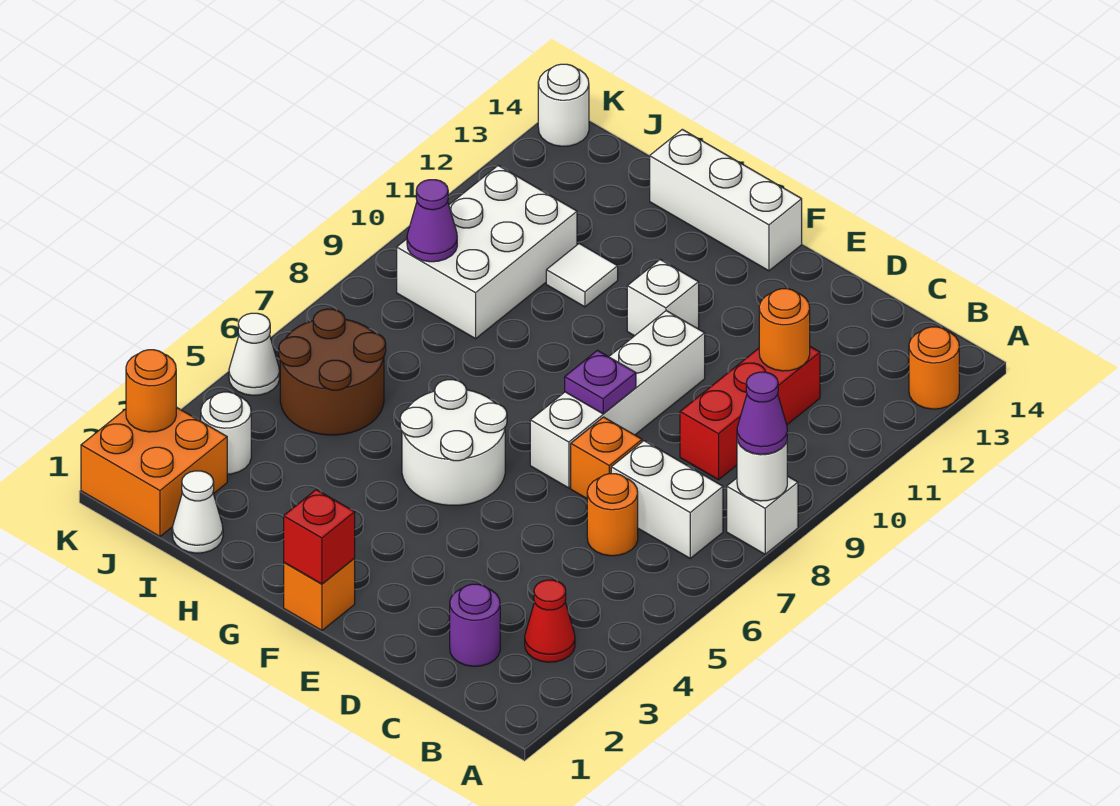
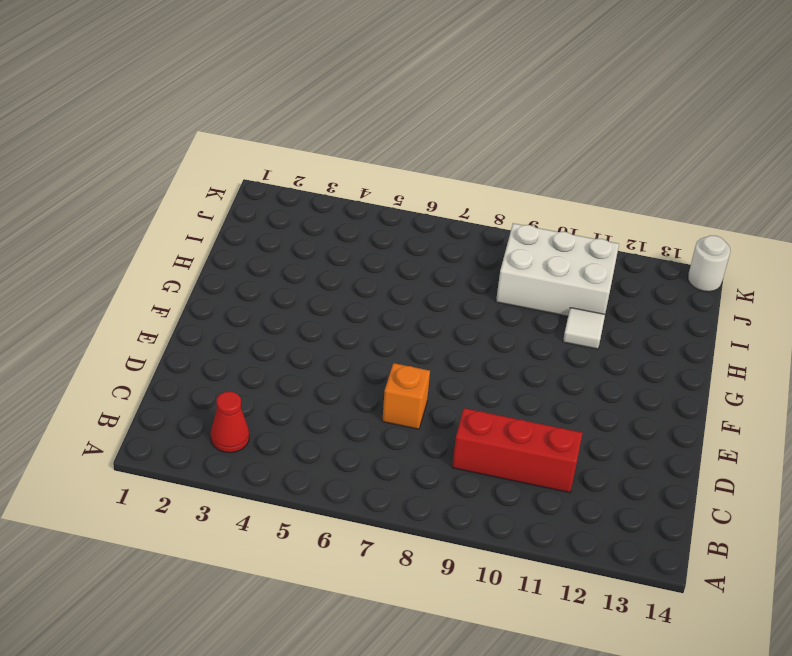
none -> white brick A8 level 1
none -> orange round brick A13 level 1
none -> white brick B7:C7 level 1

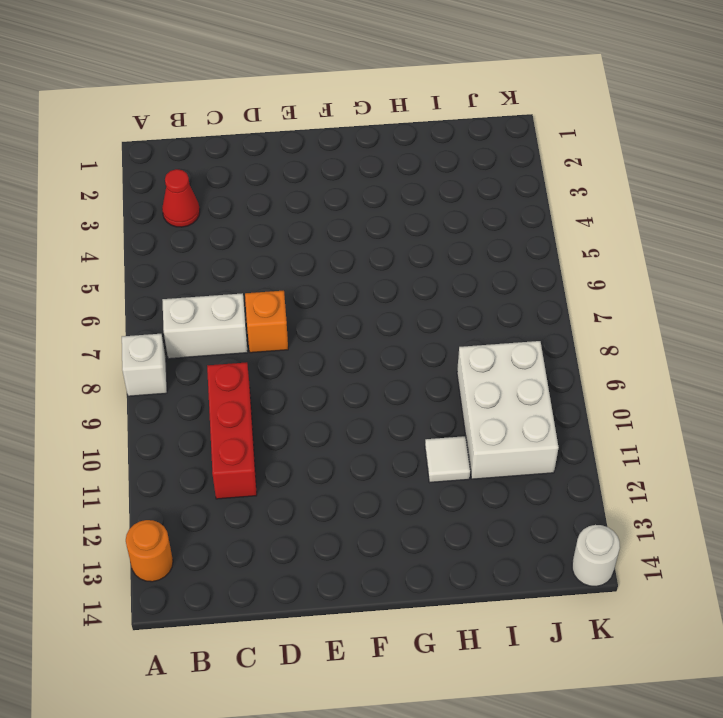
none -> purple round brick C2 level 1
none -> orange round brick C6 level 1
none -> white brick E7:E10 level 1

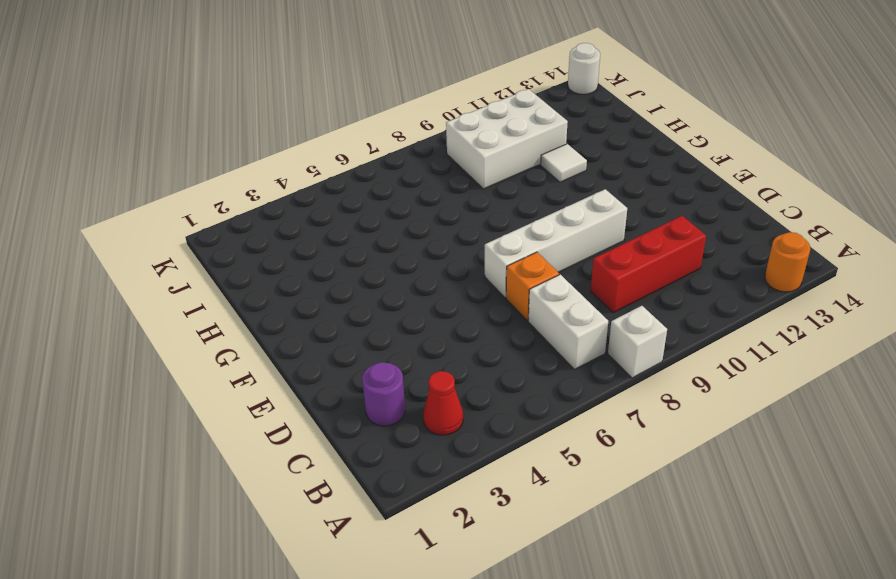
none -> orange round brick C6 level 1
none -> orange brick F1 level 1
none -> white round brick F5:G6 level 1

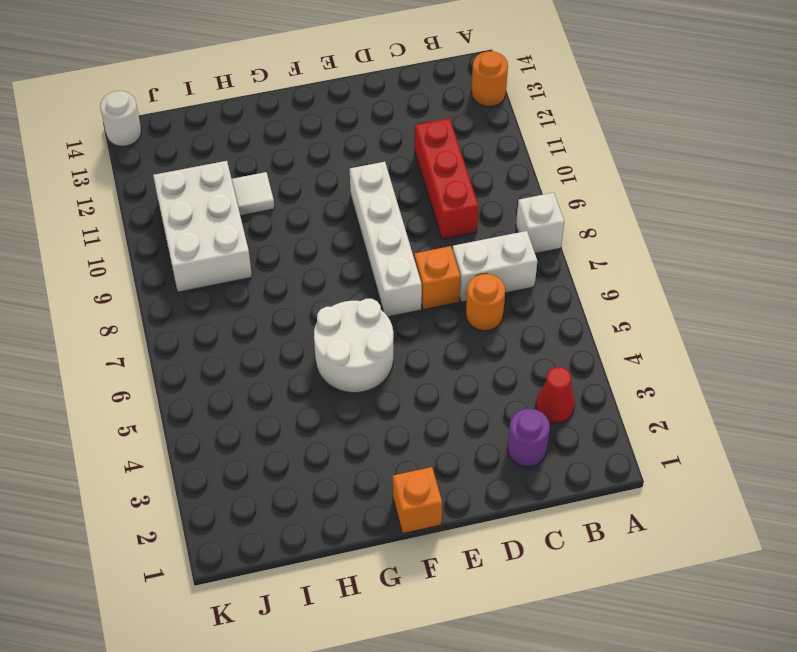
none -> white brick F11 level 1
none -> white brick F14:H14 level 1
none -> white cone I1 level 1

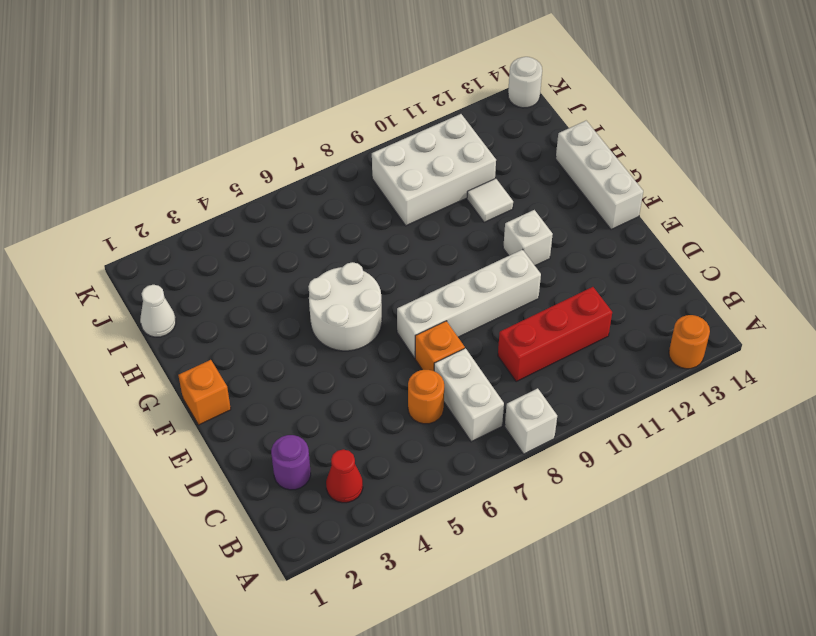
none -> brown round brick I5:J6 level 1
none -> orange brick J1:K2 level 1
none -> white round brick J3 level 1

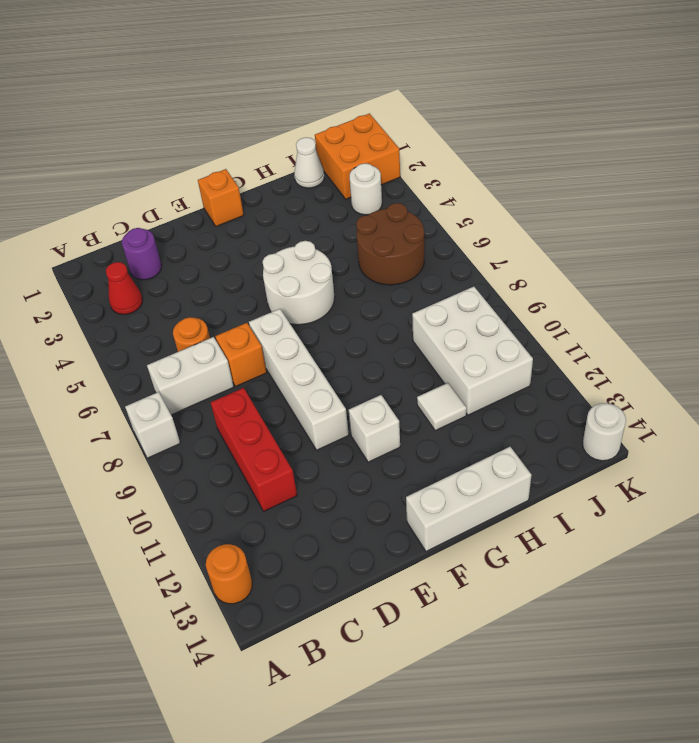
none -> white cone K5 level 1
none -> white round brick A8 level 2
none -> orange round brick C11 level 2

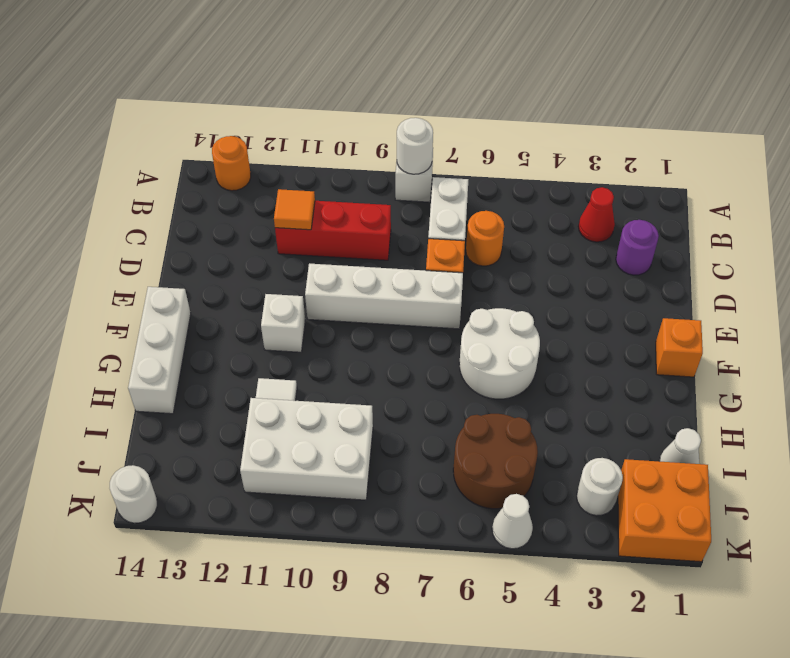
orange tile C11 level 2 -> orange round brick C11 level 2
none -> purple plate E8 level 2
none -> red brick F1 level 2
none -> purple cone J9 level 2

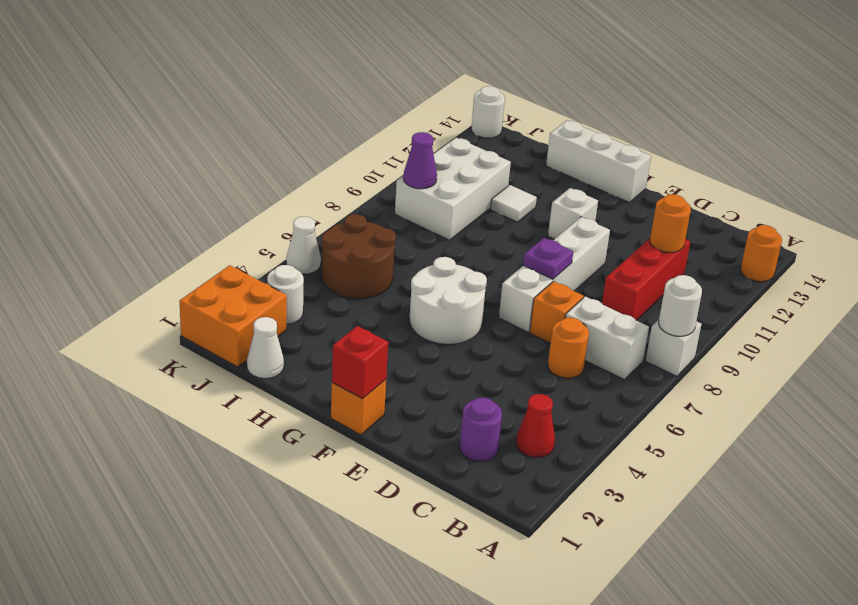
none -> orange round brick K2 level 2
none -> purple cone A8 level 3

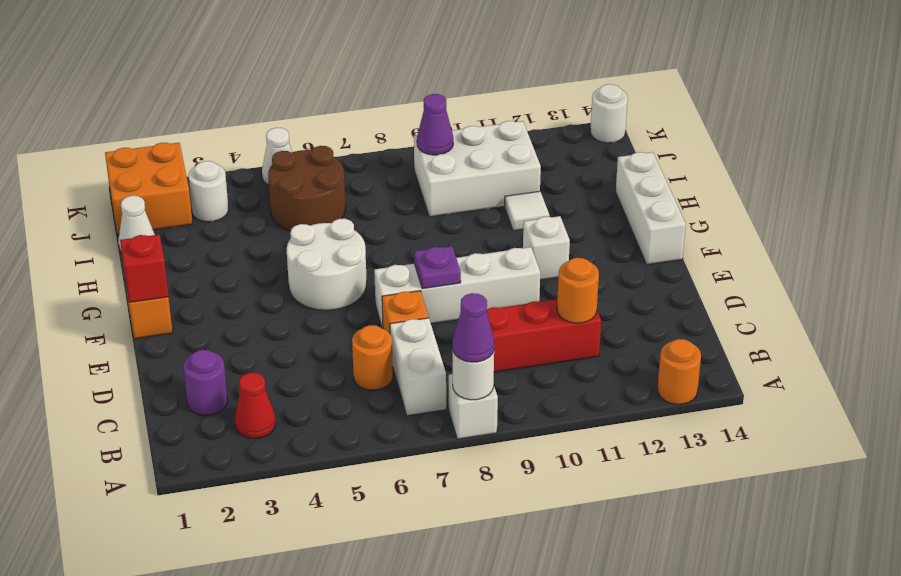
none -> orange round brick K2 level 2

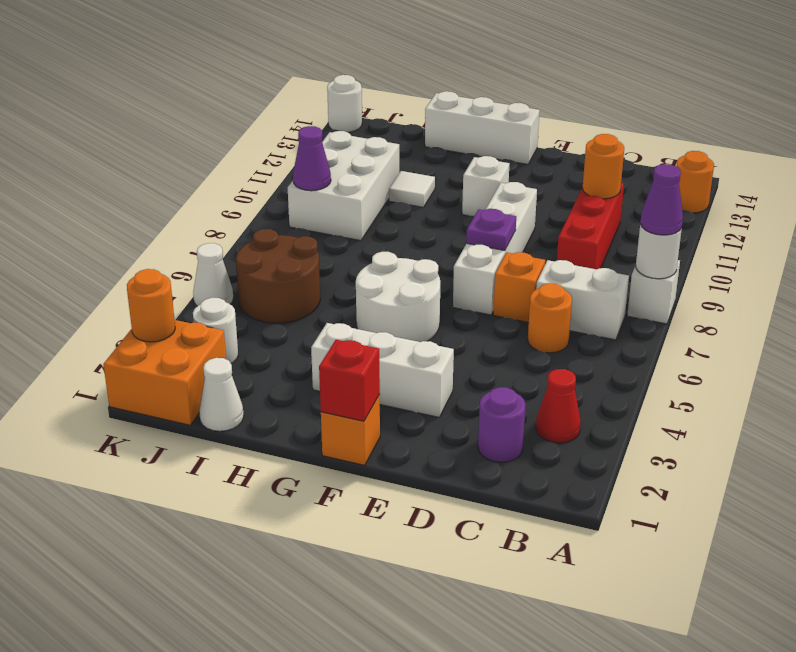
white brick E3:G3 level 1 -> none

